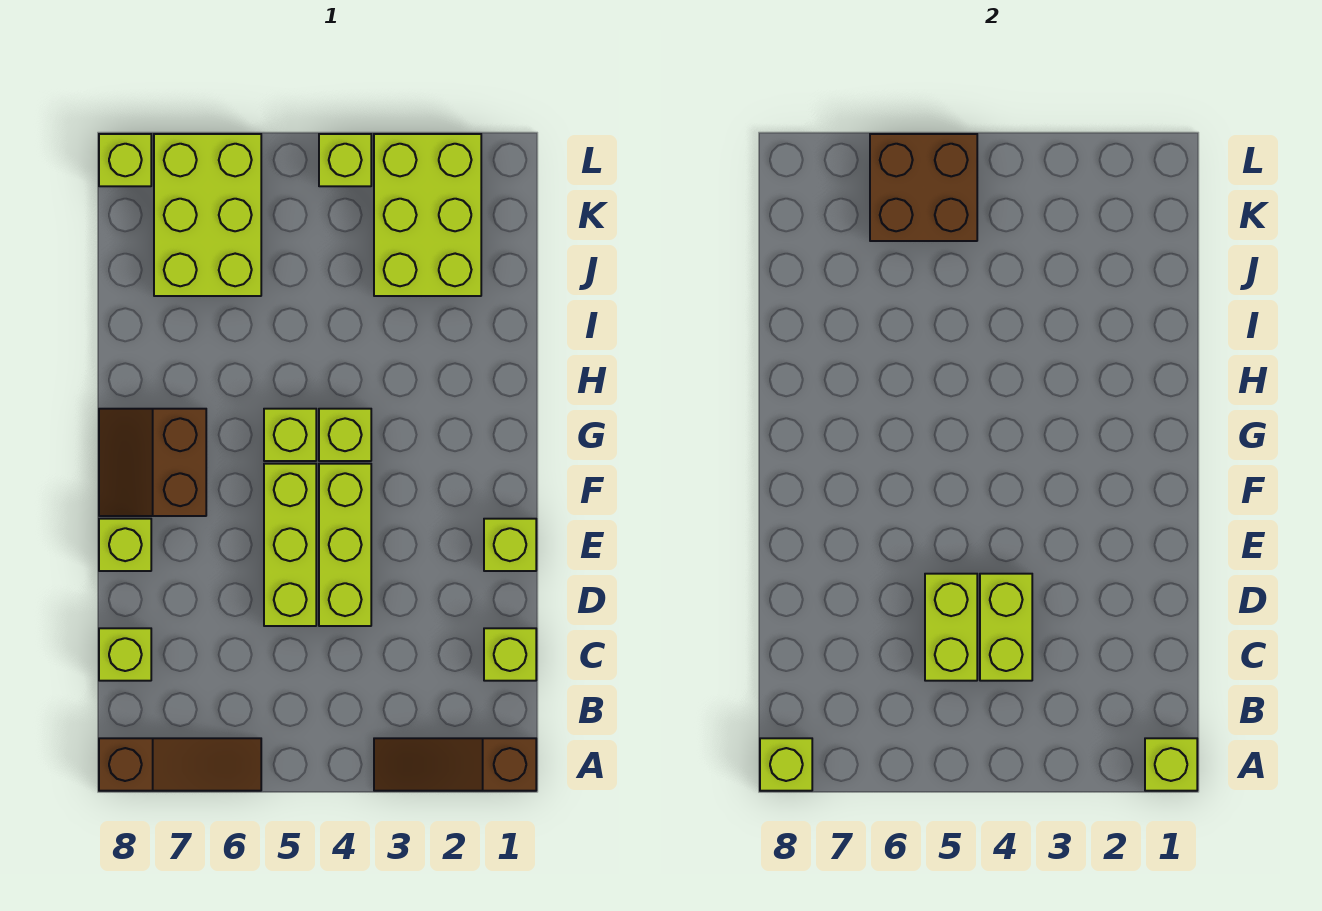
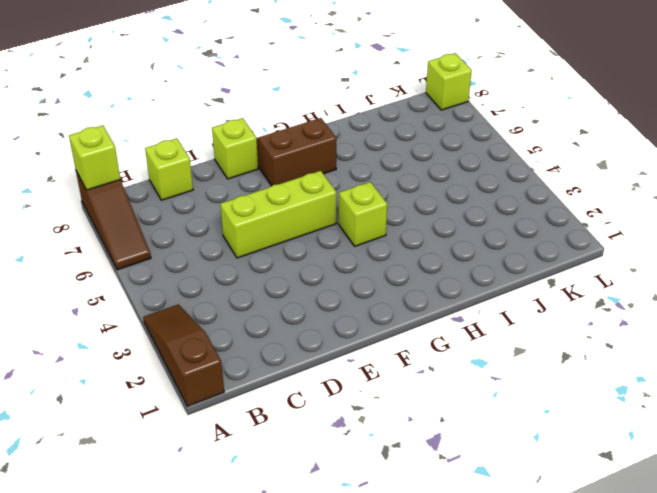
none -> lime brick C1 level 1
none -> lime brick D4:F4 level 1
none -> lime brick E1 level 1

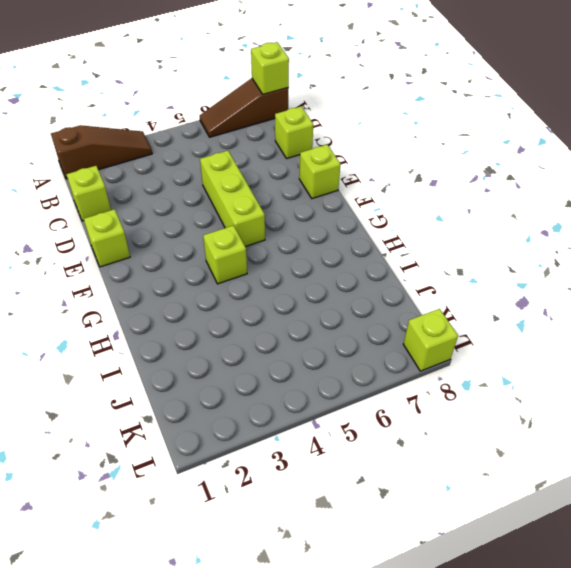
none -> lime brick D4:F4 level 1
none -> brown slope F7:G8 level 1 top 7
none -> lime brick G5 level 1

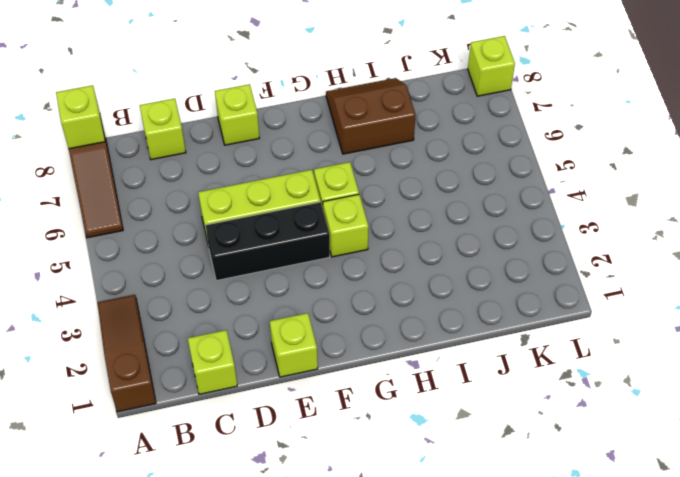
black brick D4:F4 level 1 -> lime brick D4:F4 level 1
brown slope H7:I8 level 1 top 7 -> brown slope F7:G8 level 1 top 7
none -> lime brick J2:L3 level 1
none -> lime brick J6:L7 level 1
none -> lime brick L4 level 1

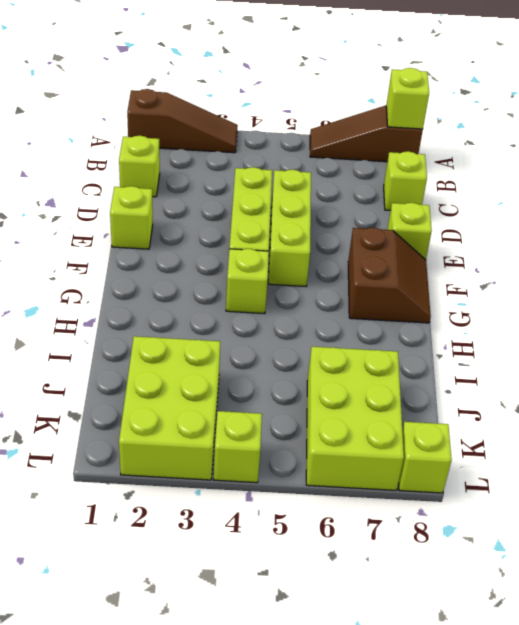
none -> lime brick G5 level 1
none -> lime brick A1 level 2
none -> lime brick C4:D4 level 2

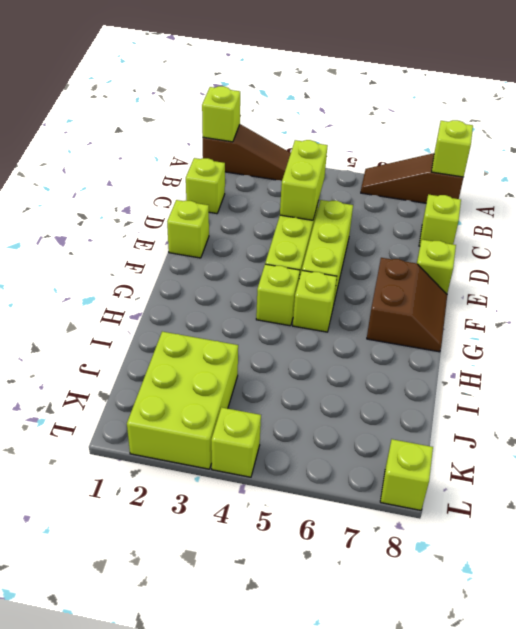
none -> lime brick J6:L7 level 1
none -> lime brick C5:D5 level 2
none -> brown brick K5:L6 level 2

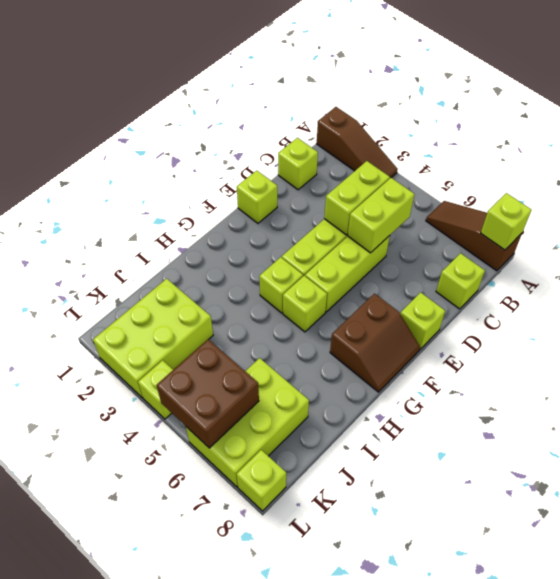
none -> lime brick A1 level 2

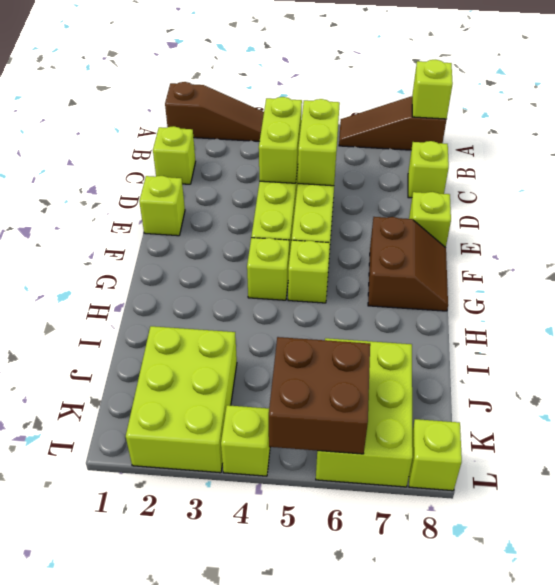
none -> lime brick A1 level 2

